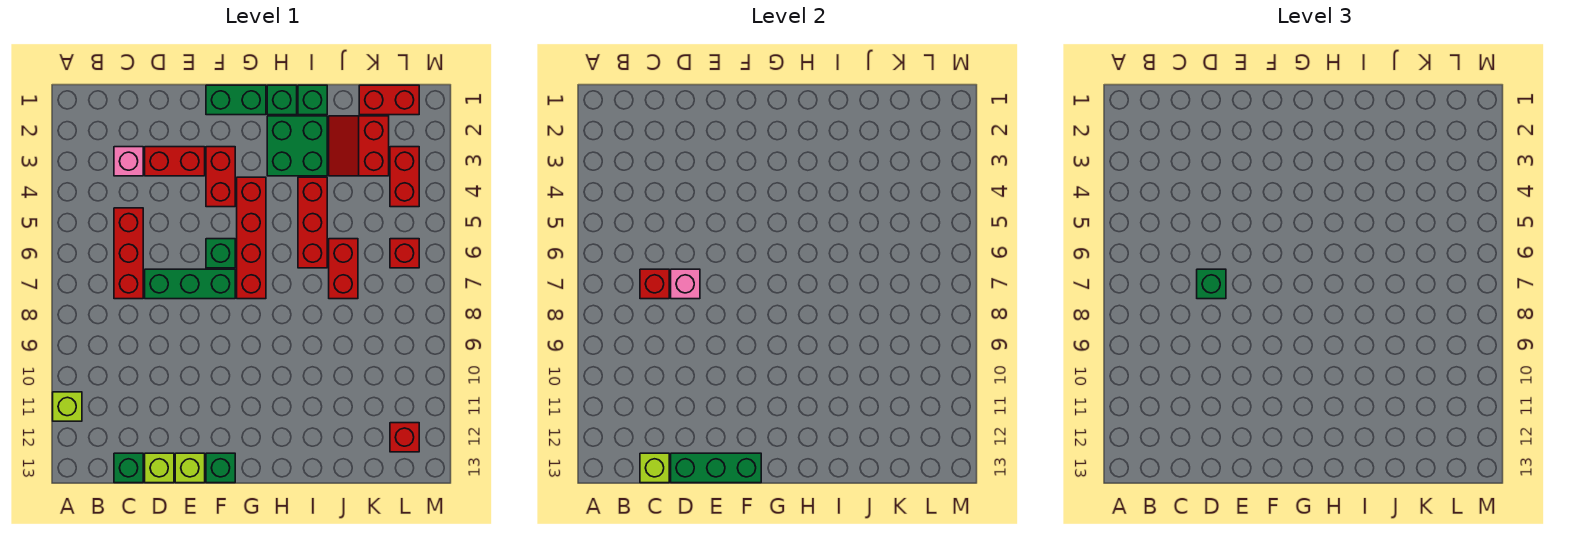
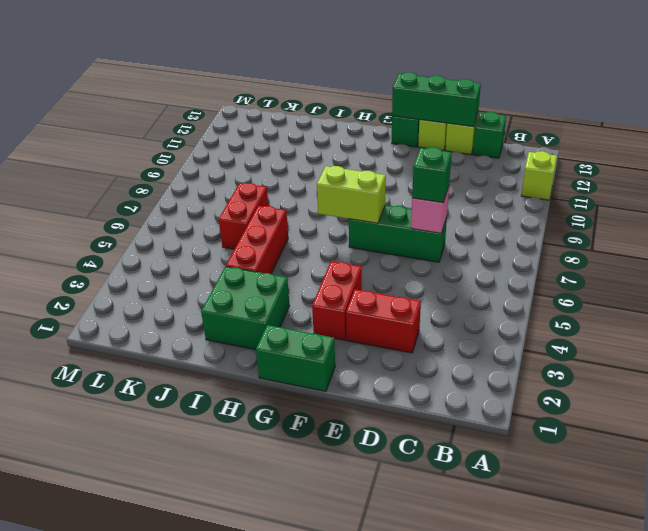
lime brick F7:G7 level 2 -> none
none -> pink brick C3 level 1
none -> red brick C5:C7 level 1
none -> green brick F6 level 1

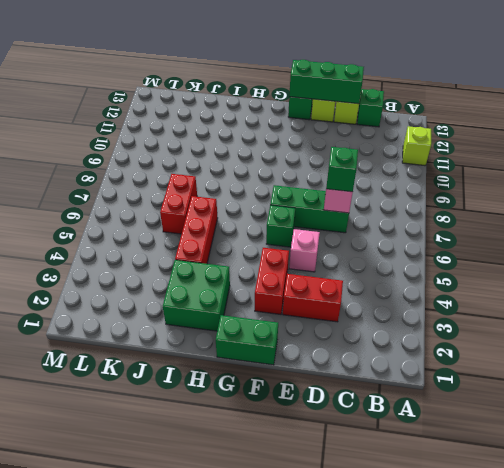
pink brick E5 level 1 -> pink brick C3 level 1
none -> red brick C5:C7 level 1
none -> red brick G4:G7 level 1
none -> green brick H1 level 1

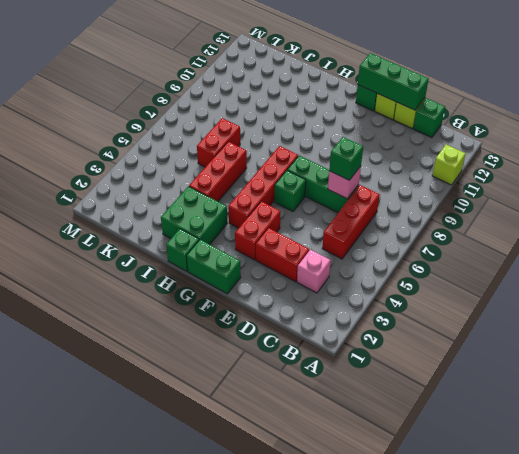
none -> green brick I1 level 1
none -> red slope J2:K3 level 1 top K
none -> red brick K1:L1 level 1

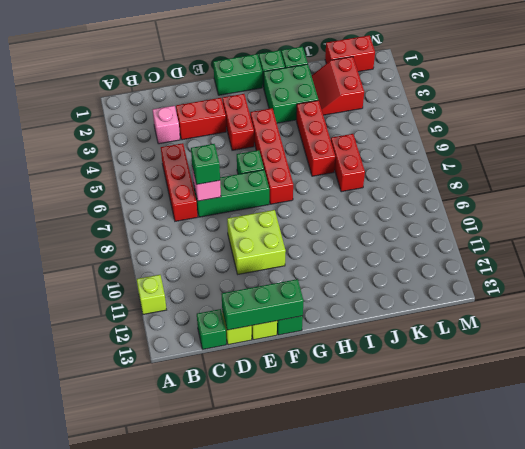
lime brick E9:F10 level 1 -> none
none -> red brick L3:L4 level 1
none -> red brick L6 level 1
none -> red brick L12 level 1

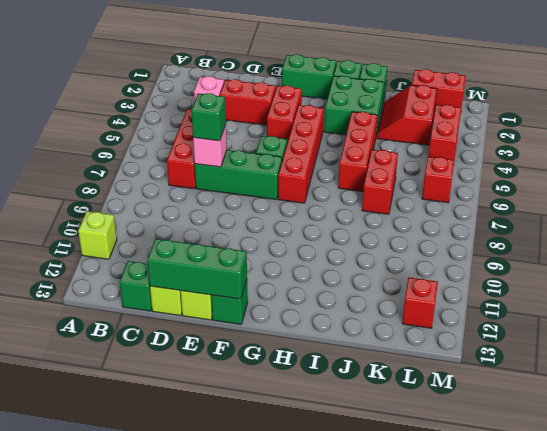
none -> red brick C7 level 2
none -> lime brick C13 level 2

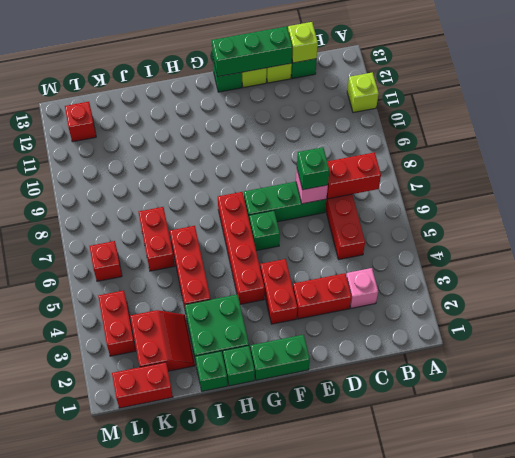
red brick B7:C7 level 2 -> red brick C7 level 2

